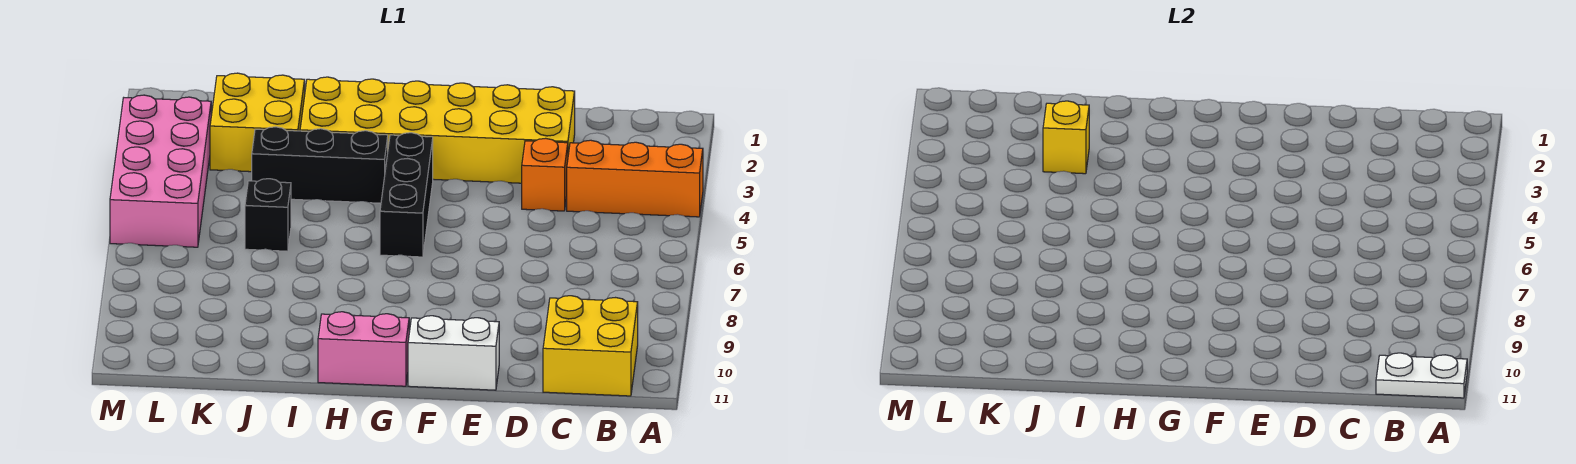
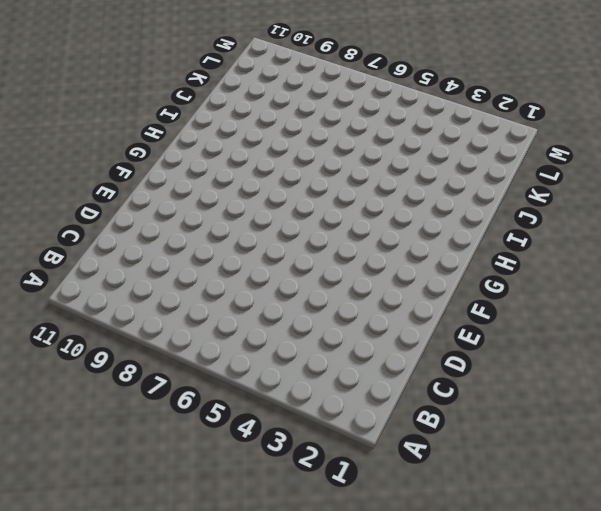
none -> orange brick A4:C4 level 1
none -> yellow brick B10:C11 level 1
none -> yellow brick D2:I3 level 1

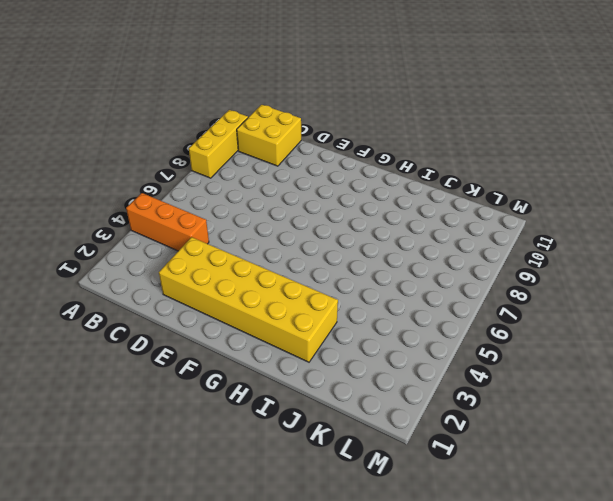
yellow brick A8:A10 level 1 -> none
none -> orange brick D4 level 1
none -> white brick E11:F11 level 1
none -> black brick G4:G6 level 1

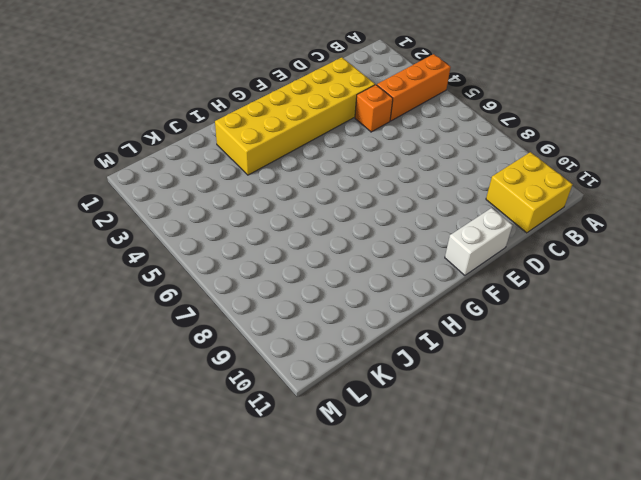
none -> black brick G4:G6 level 1
none -> pink brick G11:H11 level 1
none -> black brick H4:J4 level 1

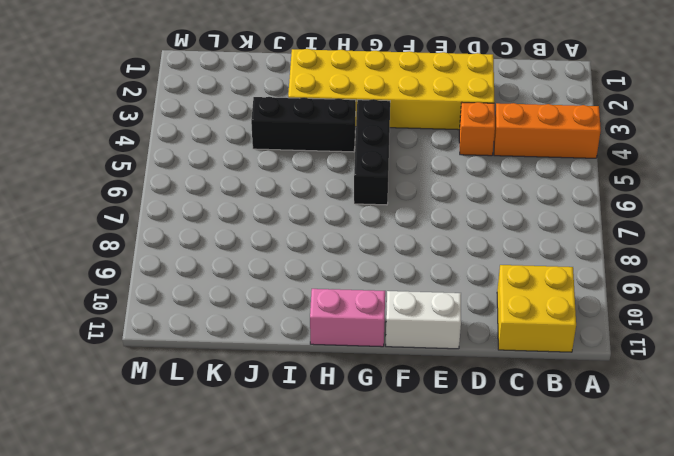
none -> yellow brick J2:K3 level 1
none -> black brick J6 level 1
none -> pink brick L3:M6 level 1

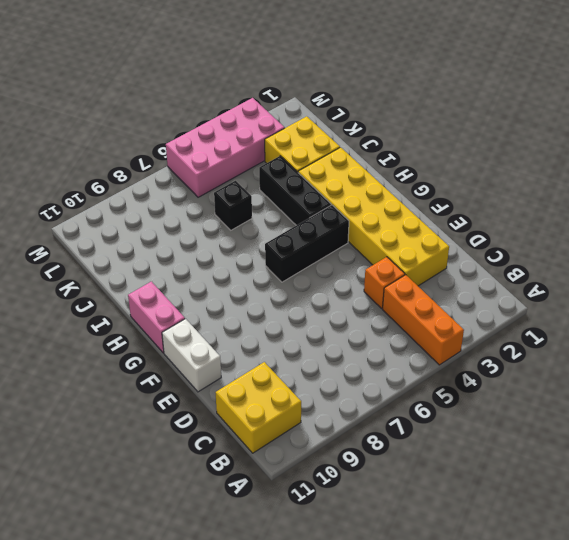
none -> white plate A11:B11 level 2
none -> yellow brick J3 level 2

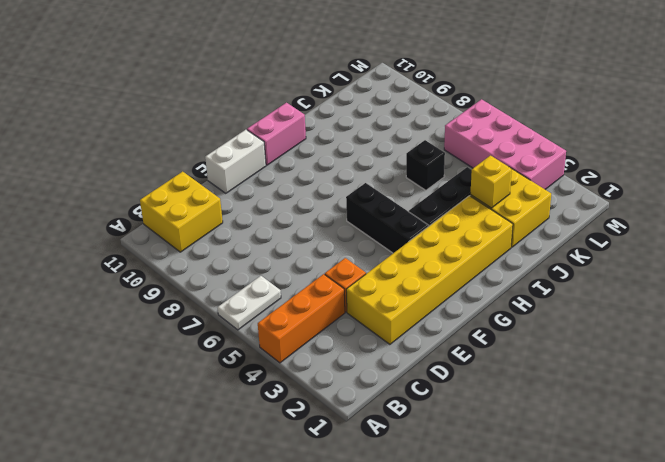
white plate A6:B6 level 1 -> white plate A11:B11 level 2

